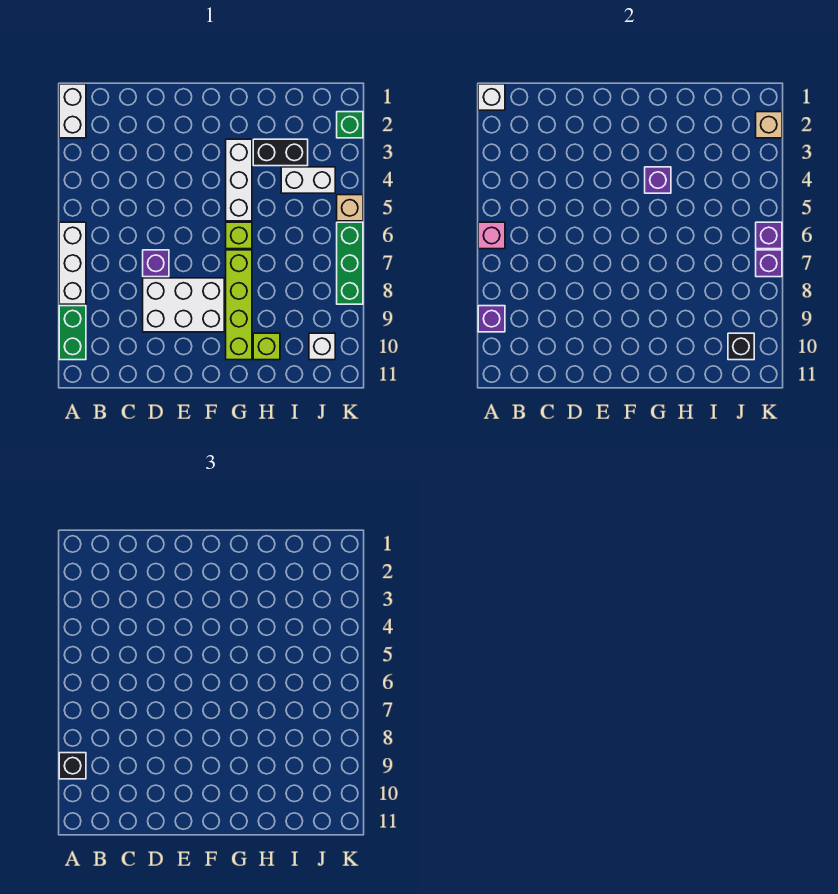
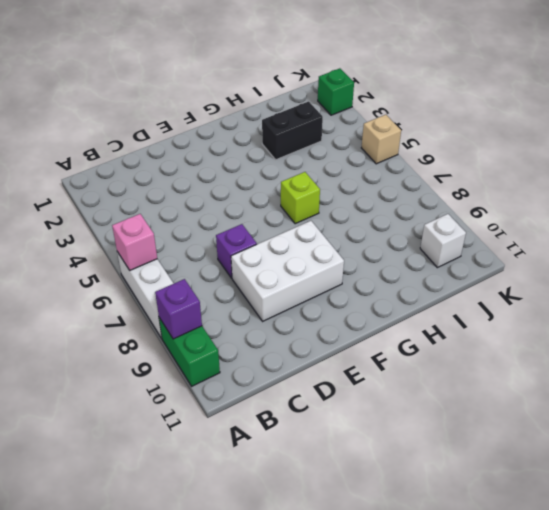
none -> white brick A1:A2 level 1
none -> white brick G3:G5 level 1
none -> lime brick G7:G10 level 1

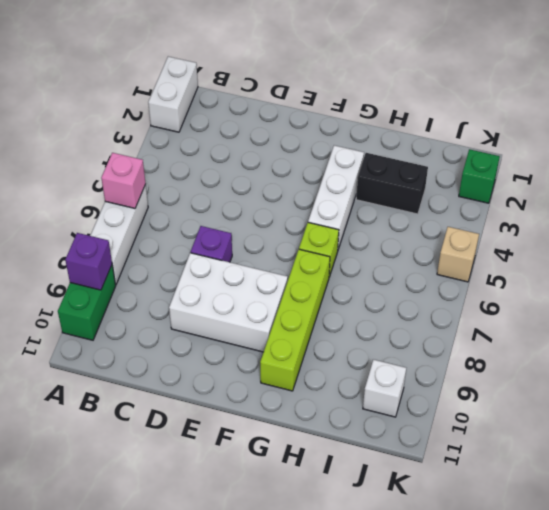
none -> lime brick H10 level 1
none -> white brick I4:J4 level 1
none -> green brick K6:K8 level 1

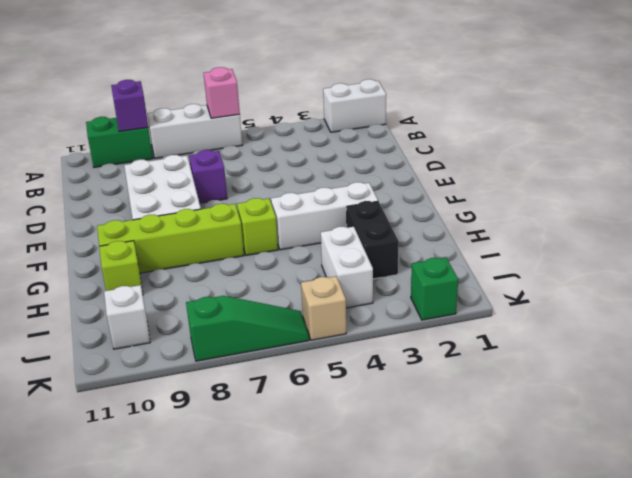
green slope K6:K8 level 1 top 8 -> green brick K6:K8 level 1
none -> white brick A1 level 2
none -> purple brick G4 level 2
none -> black brick J10 level 2

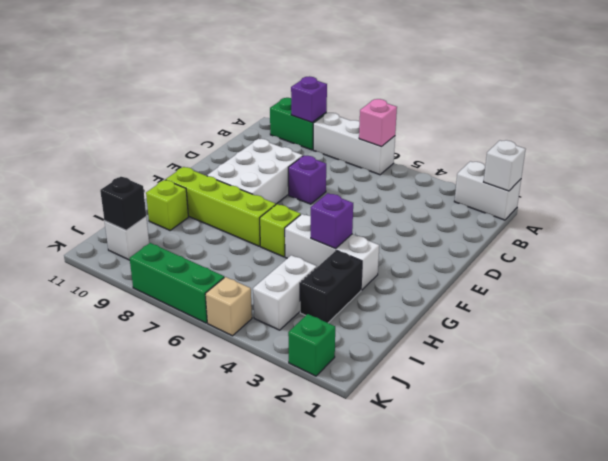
none -> tan brick K2 level 2
none -> purple brick K6 level 2
none -> purple brick K7 level 2

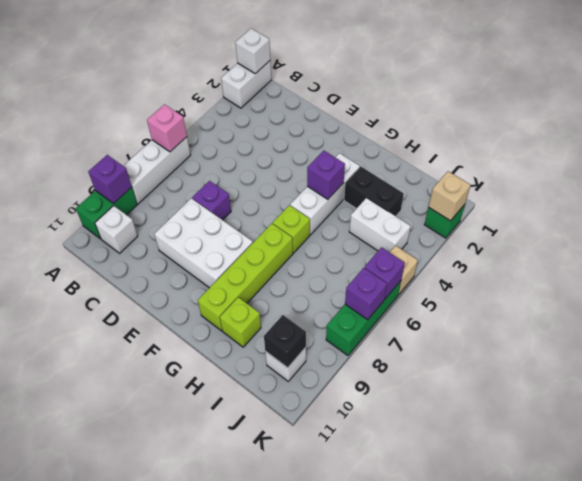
white brick B10 level 1 -> none
none -> black brick A9 level 3

